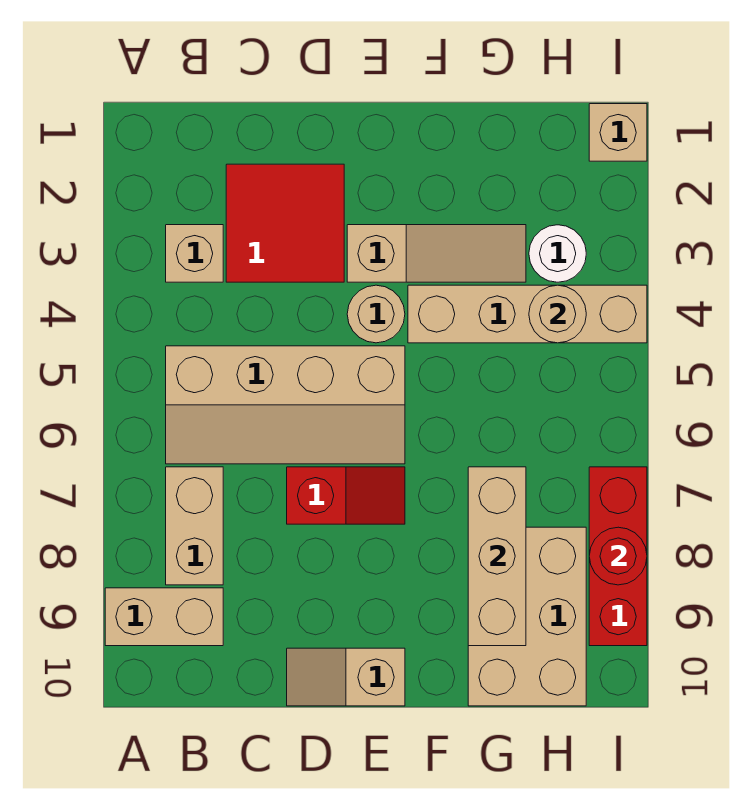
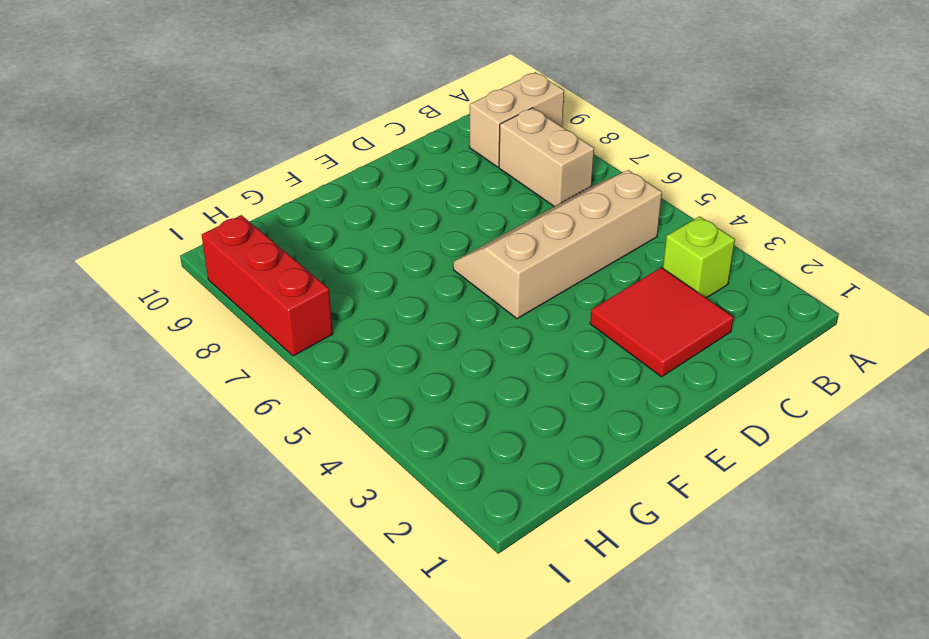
lime brick B3 level 1 -> tan brick B3 level 1
none -> red slope D7:E7 level 1 top D
none -> tan slope D10:E10 level 1 top E
none -> tan slope E3:G3 level 1 top E

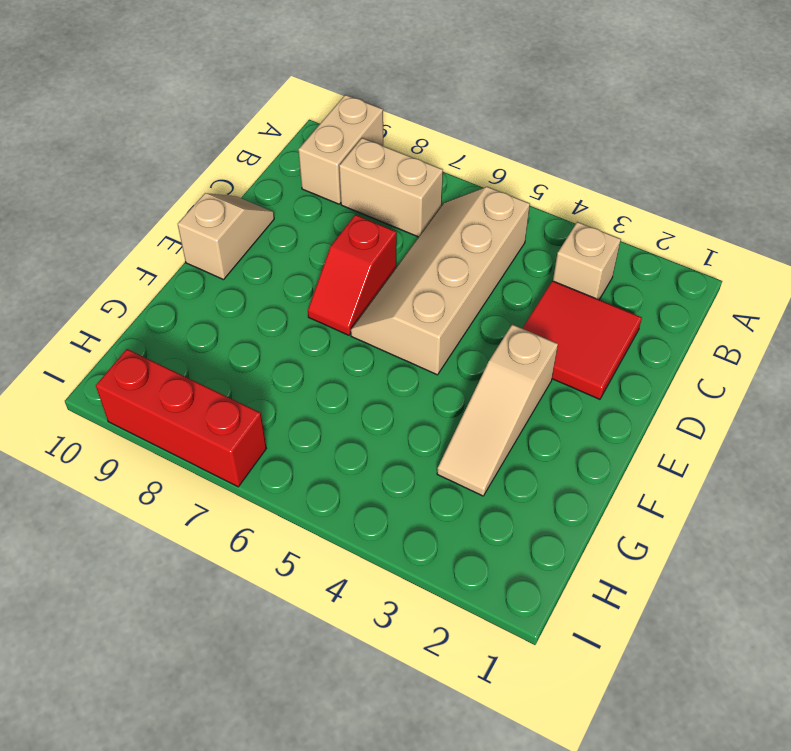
none -> tan round brick E4 level 1
none -> tan brick F4:I4 level 1
none -> tan brick G8:H10 level 1

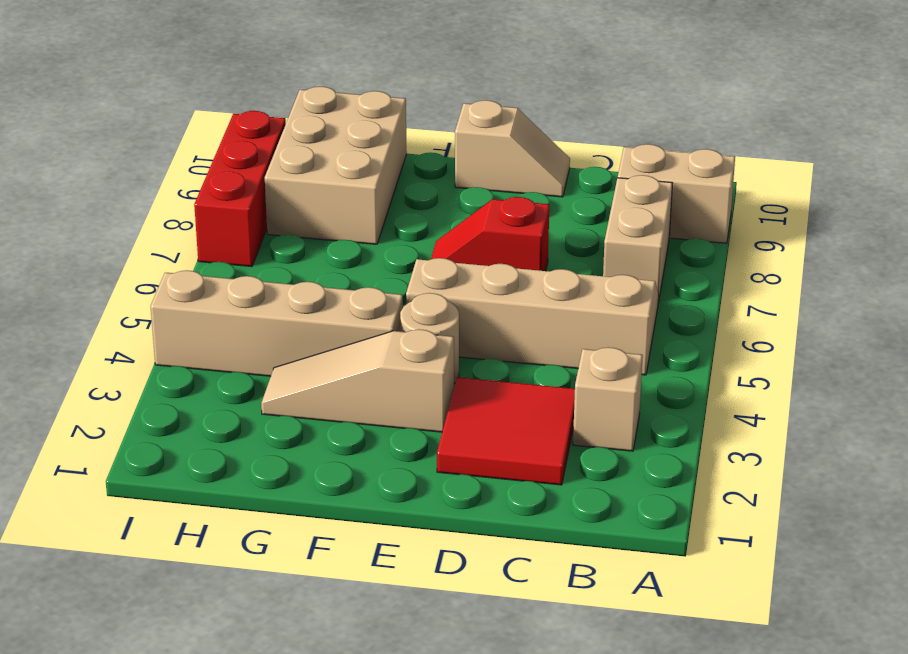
none -> white round brick H3 level 1
none -> tan brick I1 level 1
none -> tan brick G7:G9 level 2

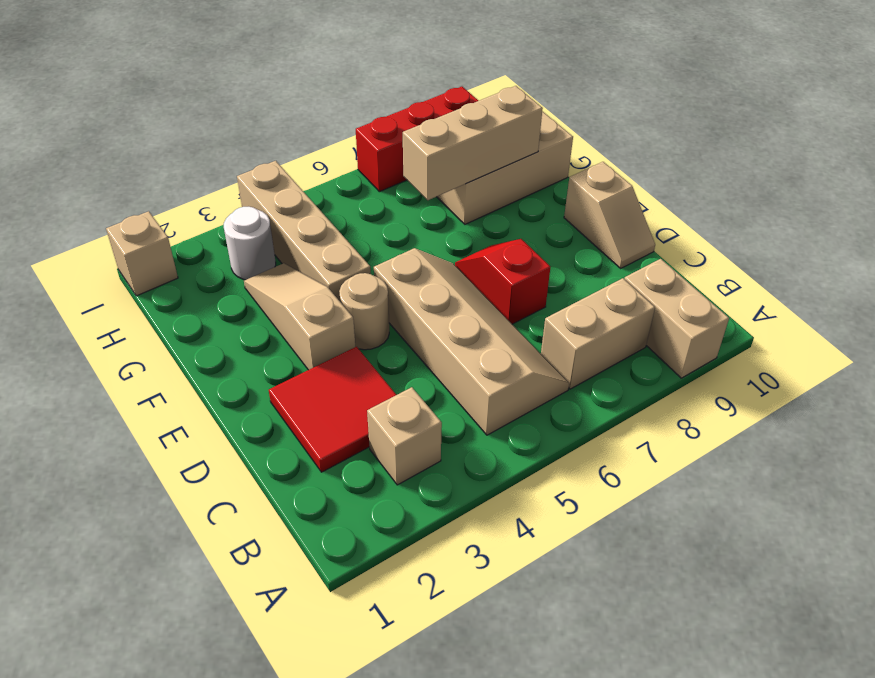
none -> tan round brick H4 level 2
none -> red round brick I8 level 2

